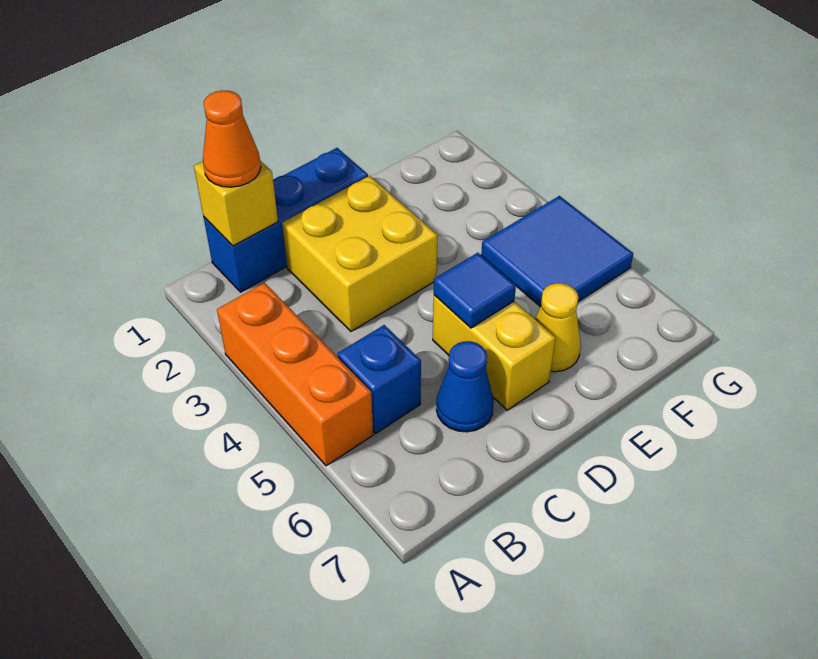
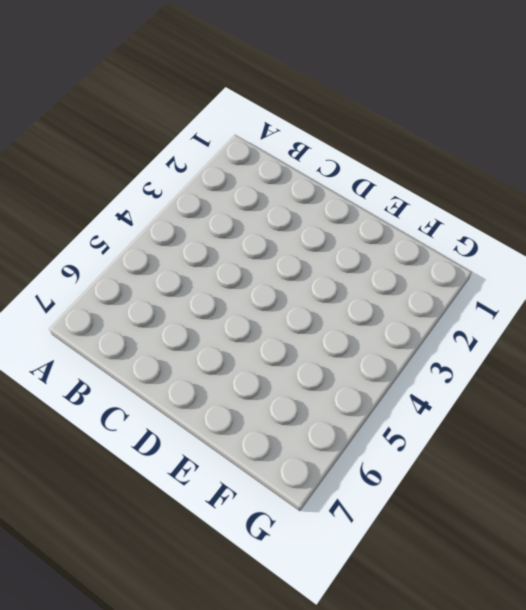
none -> orange brick A3:A5 level 1
none -> blue brick B1:D1 level 1

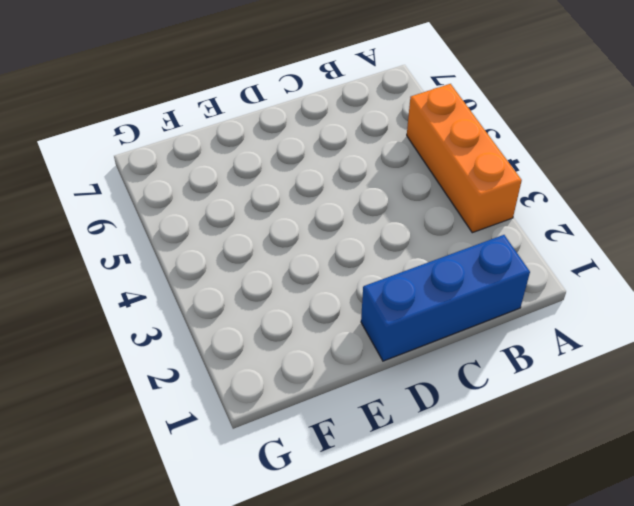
none -> blue brick B5 level 1
none -> yellow brick C2:D3 level 1

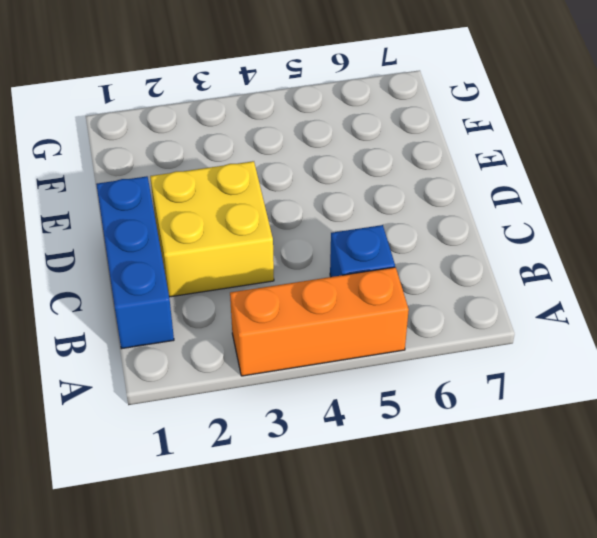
none -> blue cone C6 level 1
none -> yellow brick D5:D6 level 1

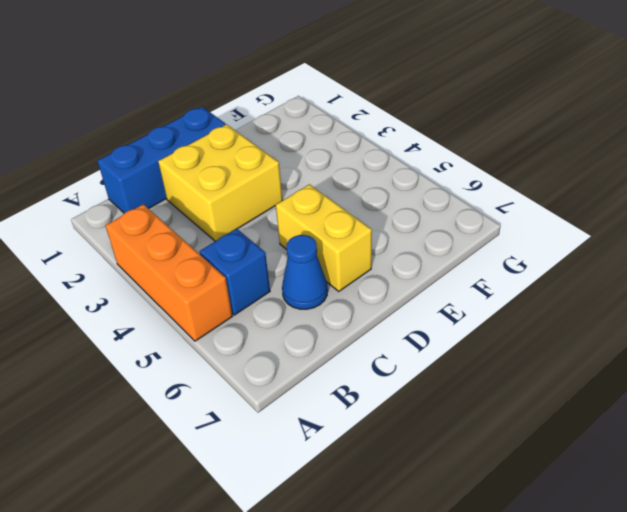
none -> yellow cone E6 level 1
none -> blue tile F4:G5 level 1

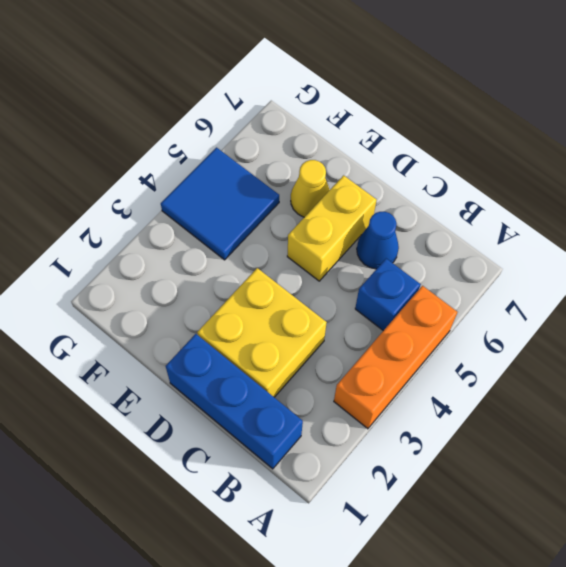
none -> yellow brick B1 level 2
none -> blue tile D5 level 2

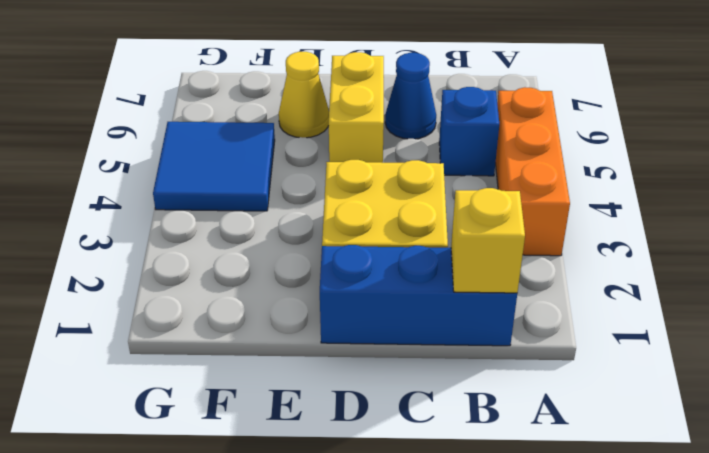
none -> blue tile D5 level 2
none -> orange cone B1 level 3

